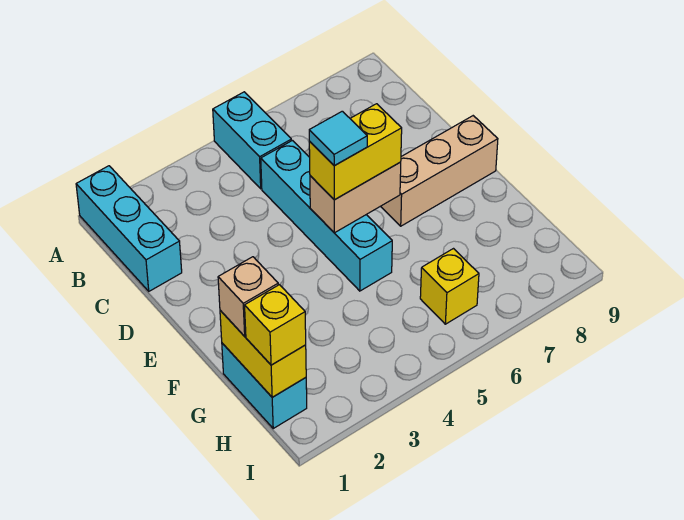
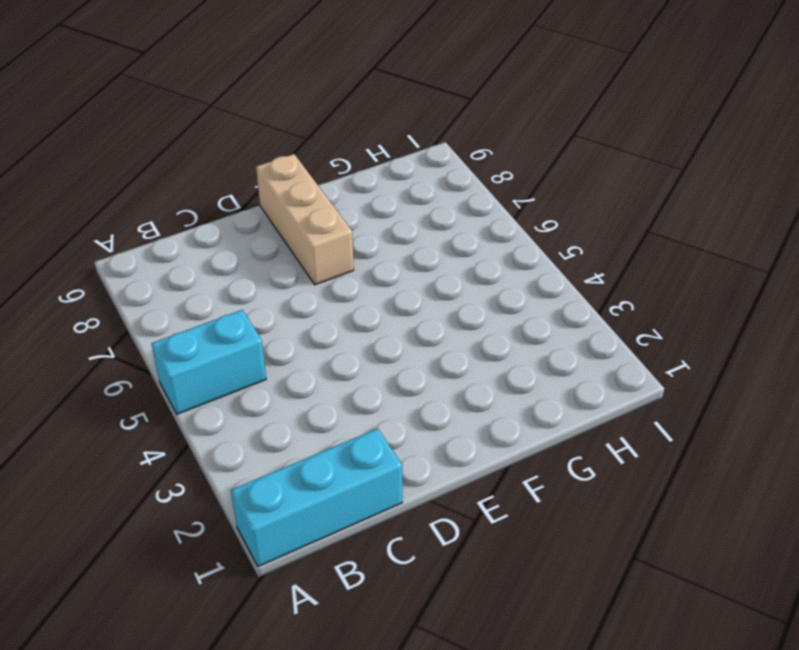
none -> cyan brick C5:F5 level 1
none -> cyan brick G1:H1 level 1
none -> yellow brick H6 level 1

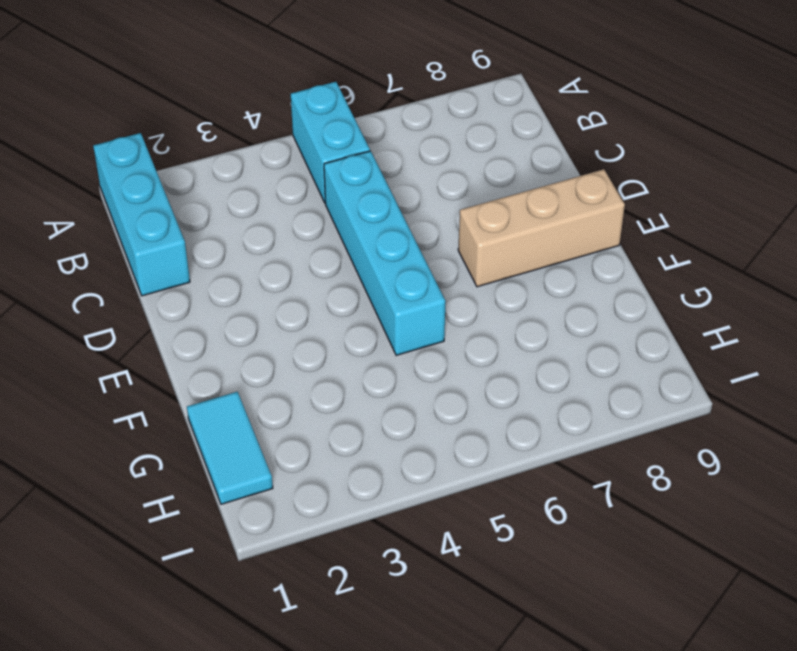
cyan tile G1:H1 level 1 -> cyan brick G1:H1 level 1
none -> yellow brick H6 level 1
none -> tan brick E5:E6 level 2
none -> yellow brick G1:H1 level 2

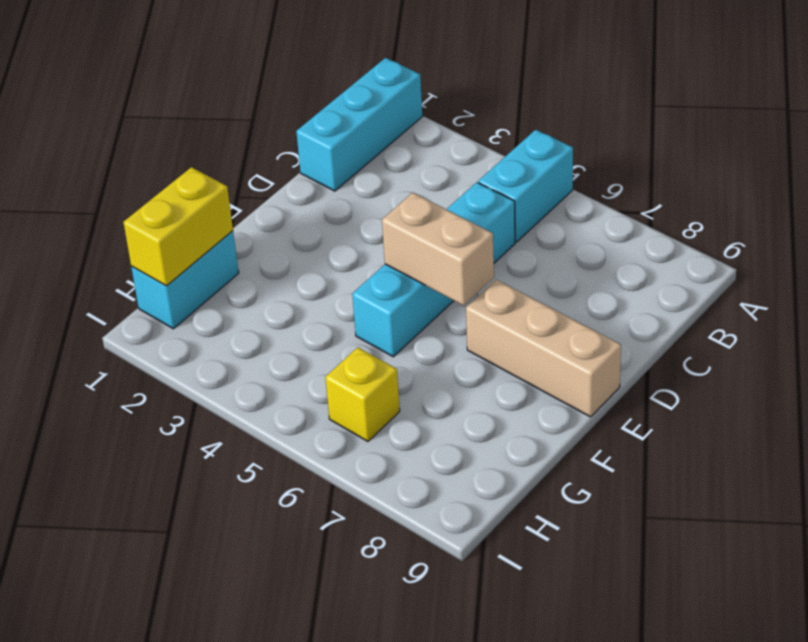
none -> yellow brick E5:E6 level 3
none -> tan brick G1 level 3
none -> yellow brick H1 level 3

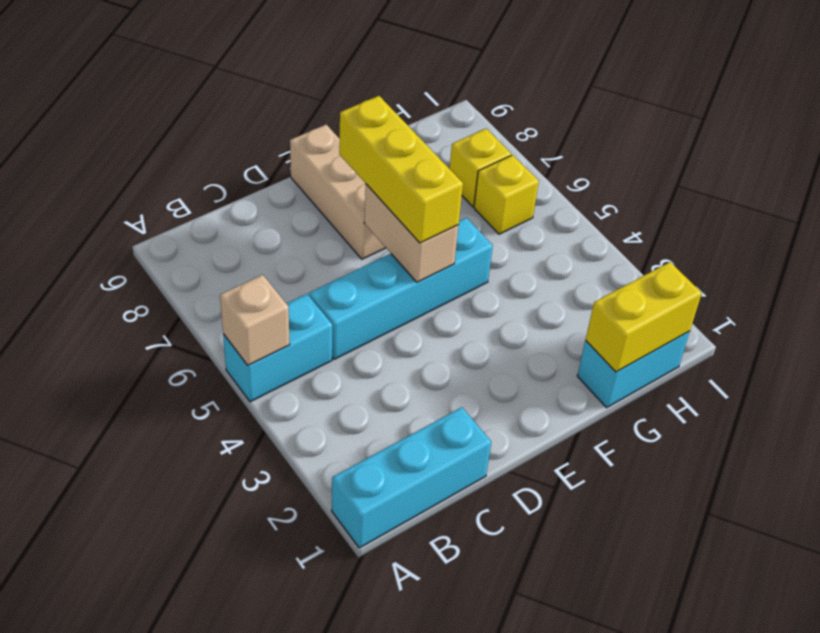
tan brick A5 level 2 -> tan brick G1 level 3
yellow brick E5:E7 level 3 -> yellow brick E5:E6 level 3
yellow brick H7 level 1 -> yellow brick H1 level 3
none -> cyan tile E5 level 4

